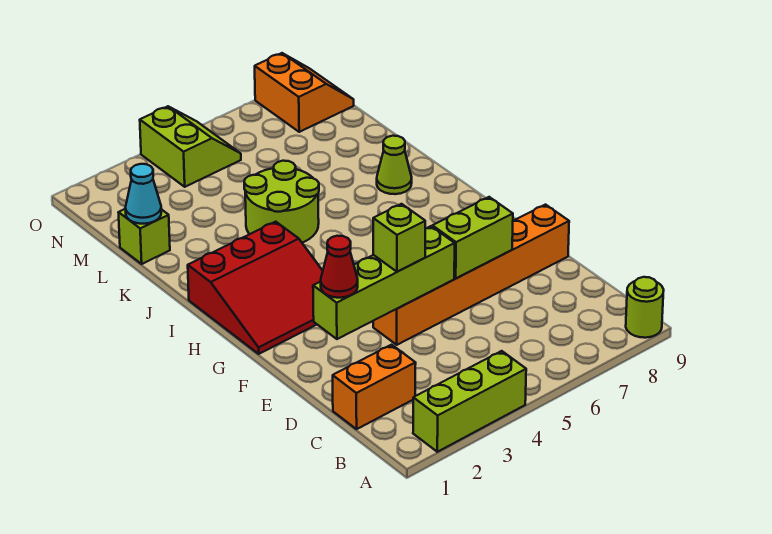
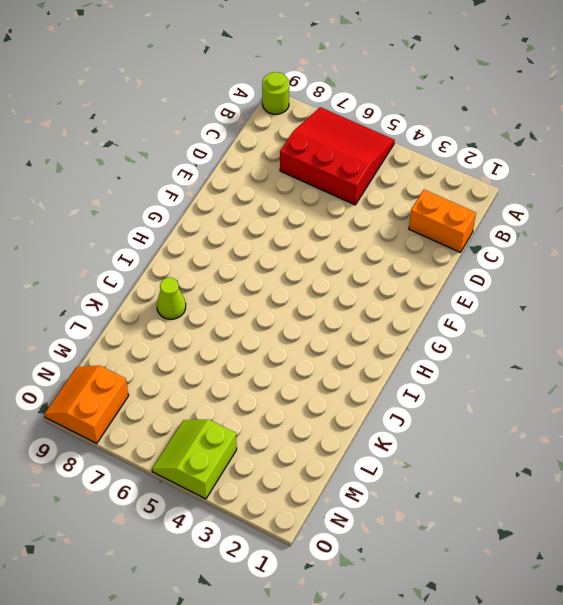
red slope A5:C7 level 1 top C -> red slope G1:I3 level 1 top I
none -> lime brick A2:A4 level 1
none -> orange brick E4:E9 level 1
none -> lime round brick J4:K5 level 1

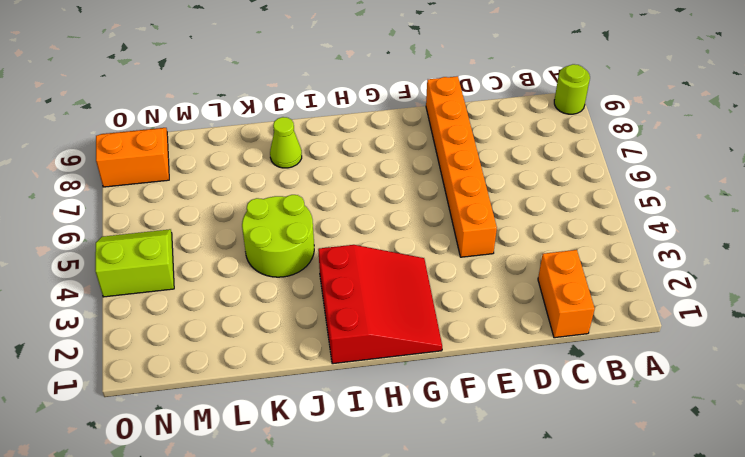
none -> lime brick A2:A4 level 1
none -> lime brick L1 level 1
none -> lime brick E2:E5 level 2

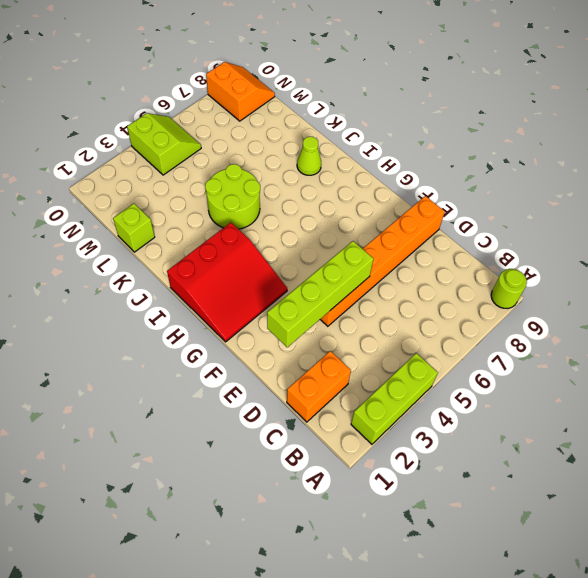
none -> lime brick E6:E7 level 2
none -> cyan cone L1 level 2
none -> red cone E2 level 3

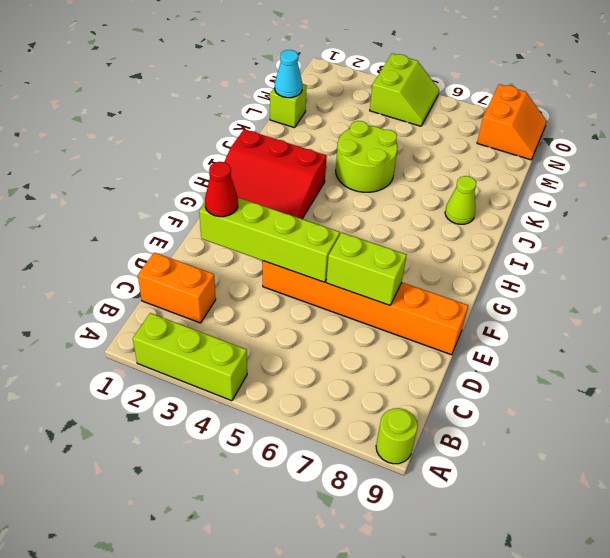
none -> lime brick E4 level 3

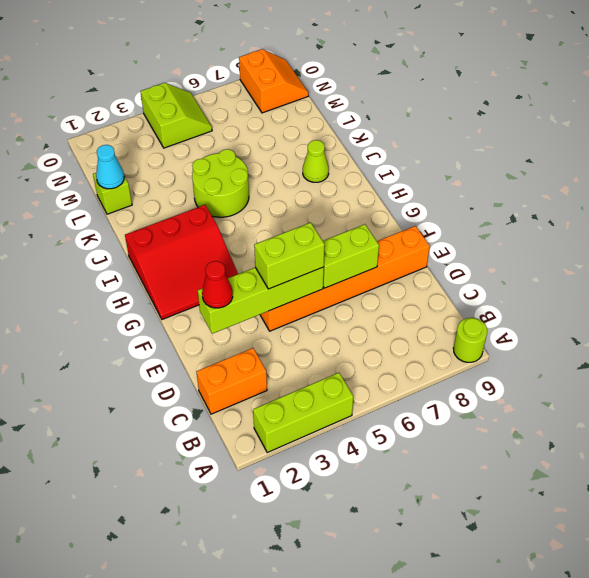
lime brick E4:E5 level 3 -> lime brick E4 level 3

